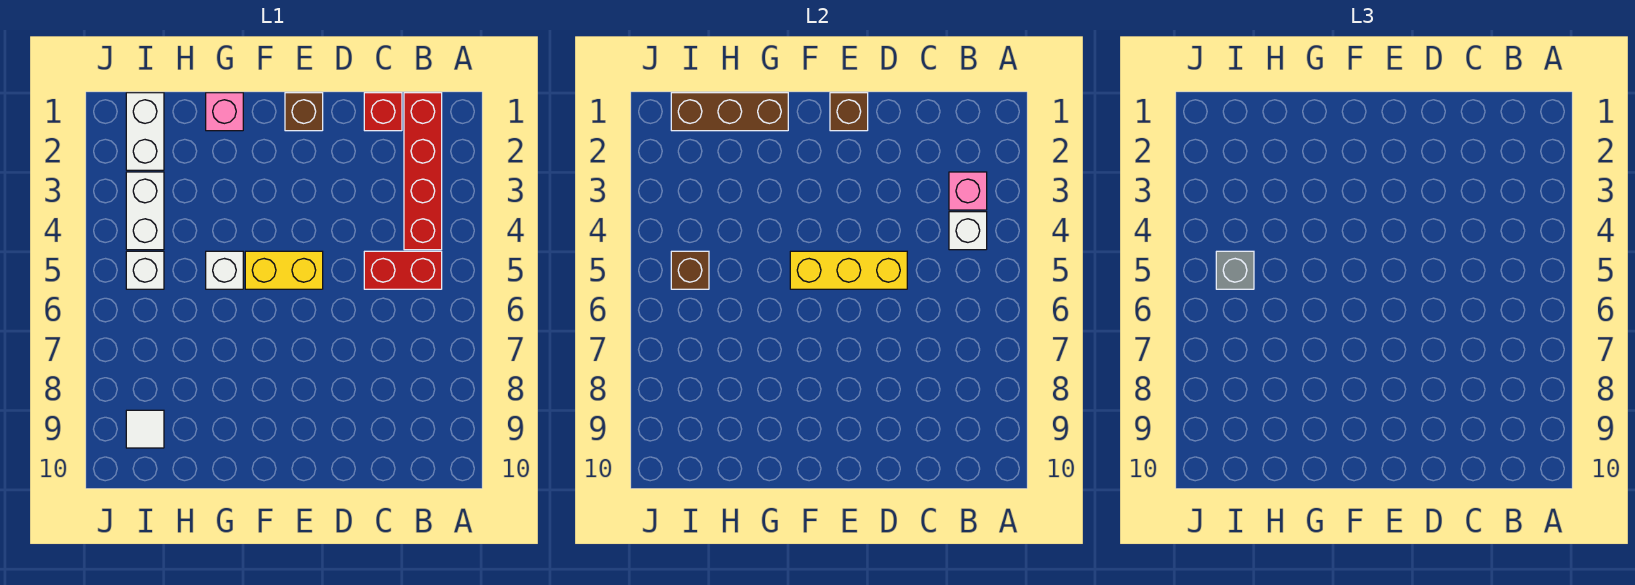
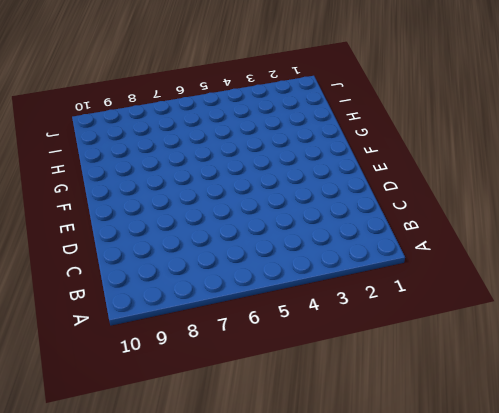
none -> red brick B1:B4 level 1
none -> red brick B5:C5 level 1
none -> red brick C1 level 1

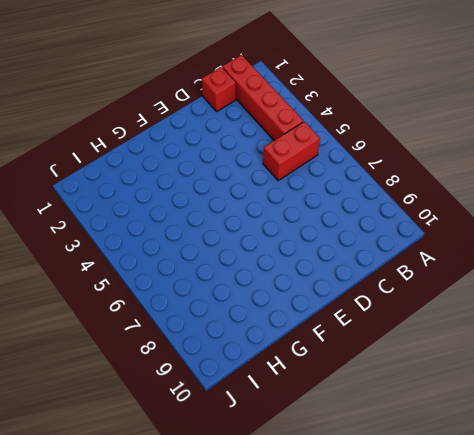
none -> brown brick E1 level 1
none -> yellow brick E5:F5 level 1
none -> pink brick G1 level 1

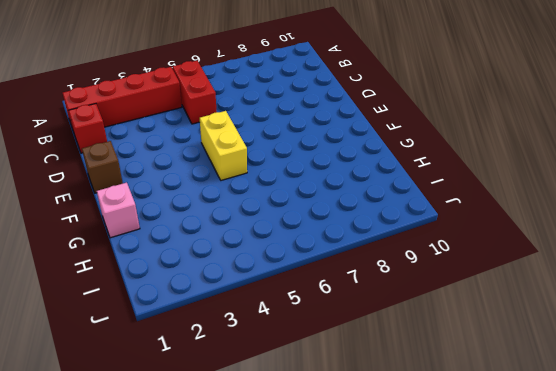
none -> white brick G5 level 1
none -> white brick I1:I2 level 1
none -> white brick I3:I4 level 1

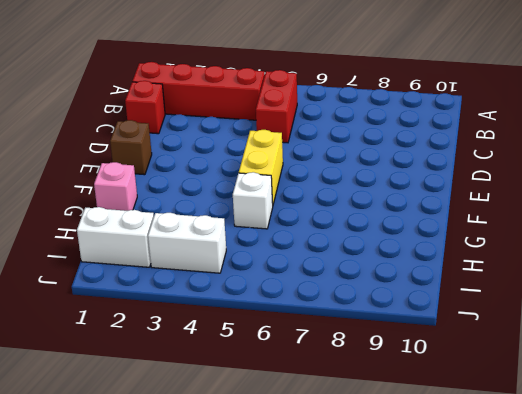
none -> white brick I5 level 1
none -> white tile I9 level 1
none -> pink brick B3 level 2

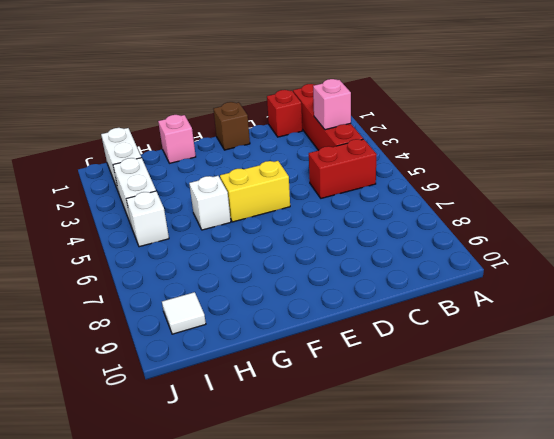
none -> white brick B4 level 2
none -> yellow brick D5:F5 level 2
none -> brown brick E1 level 2

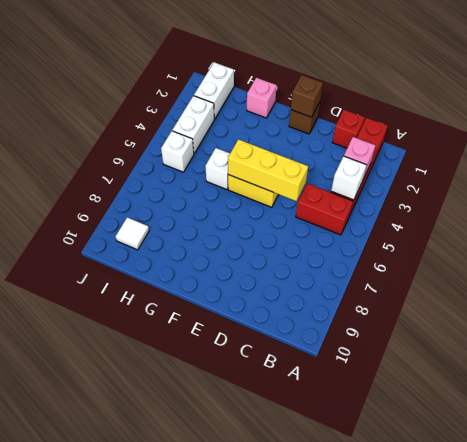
none -> brown brick G1:I1 level 2
none -> brown brick I5 level 2
none -> grey brick I5 level 3

